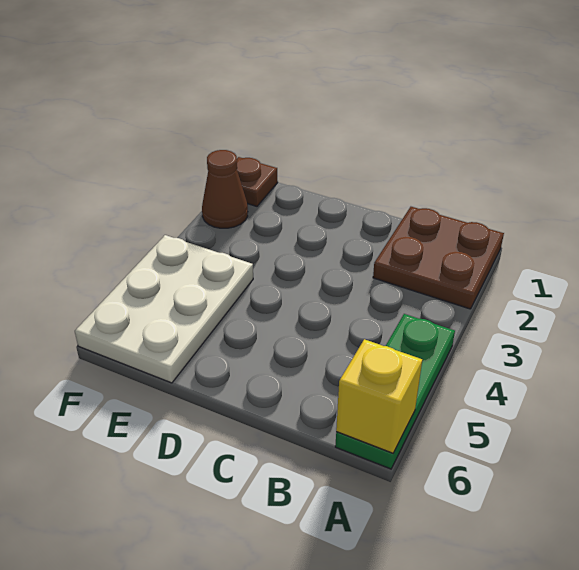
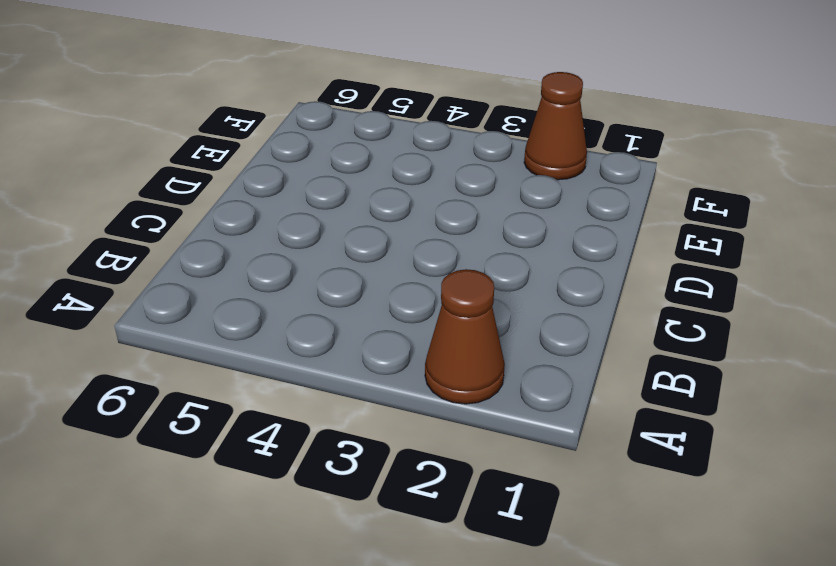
brown cone A2 level 1 -> brown plate A1:B2 level 1
none -> green plate A4:A6 level 1
none -> white plate E4:F6 level 1

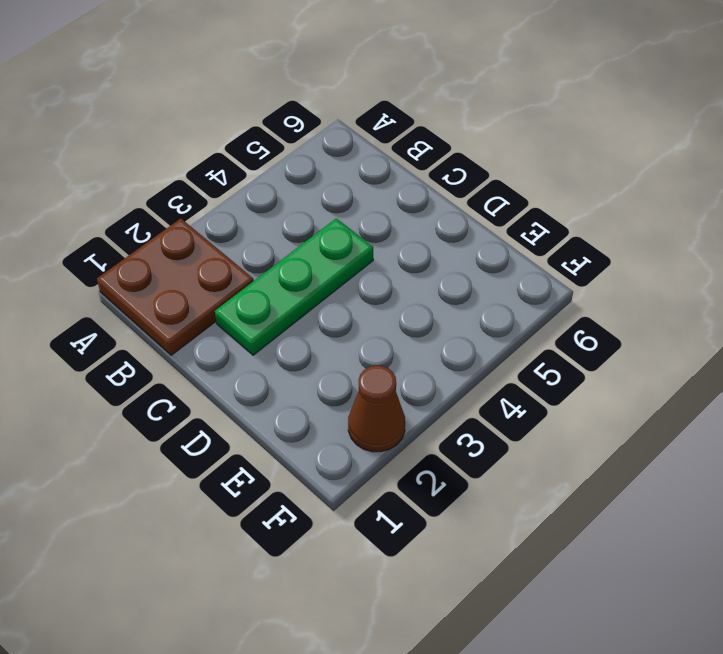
green plate C2:C4 level 1 -> green plate A4:A6 level 1
none -> white plate E4:F6 level 1
none -> brown plate F1 level 1

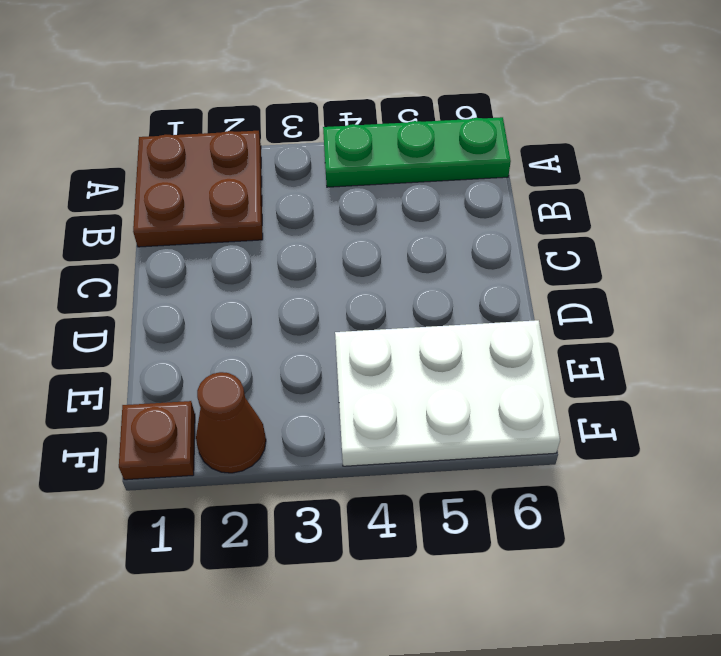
none -> yellow brick A6 level 2

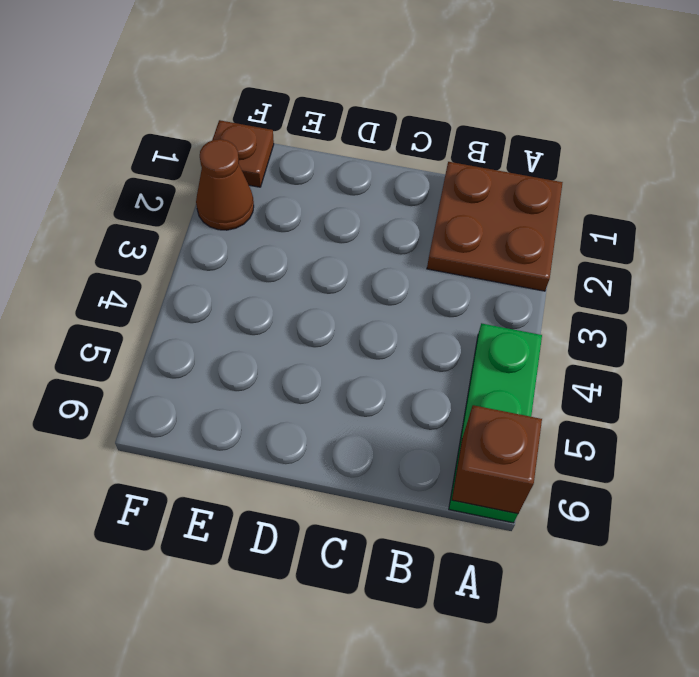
brown brick A6 level 2 -> yellow brick A6 level 2
none -> white plate E4:F6 level 1

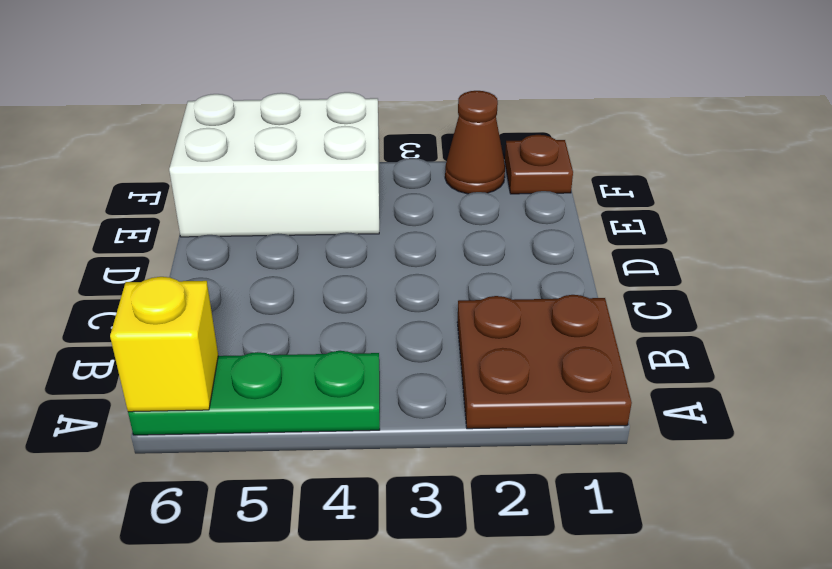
white brick E4:F6 level 1 -> white plate E4:F6 level 1

